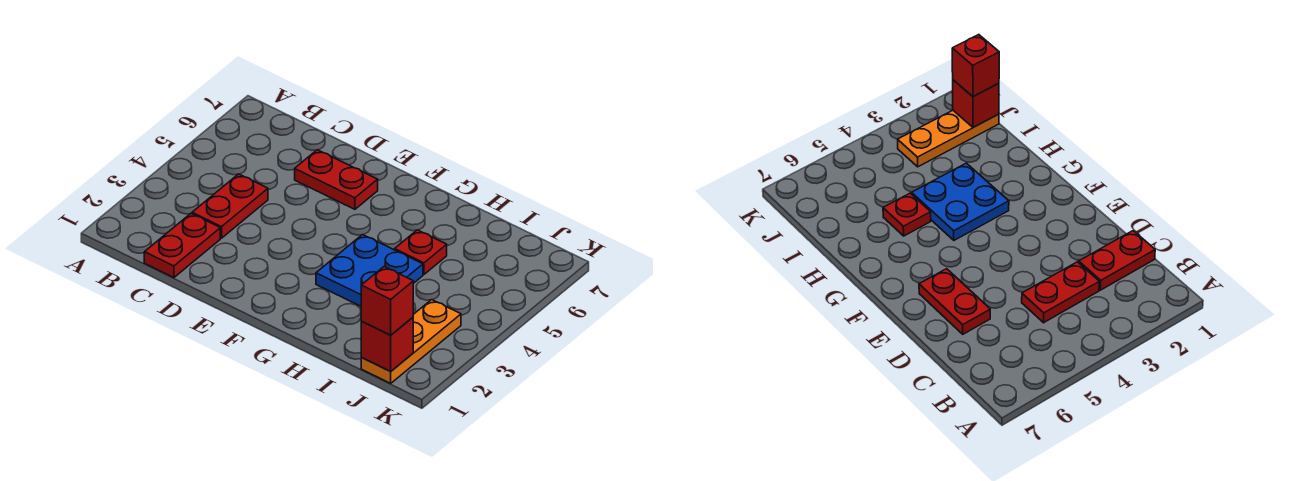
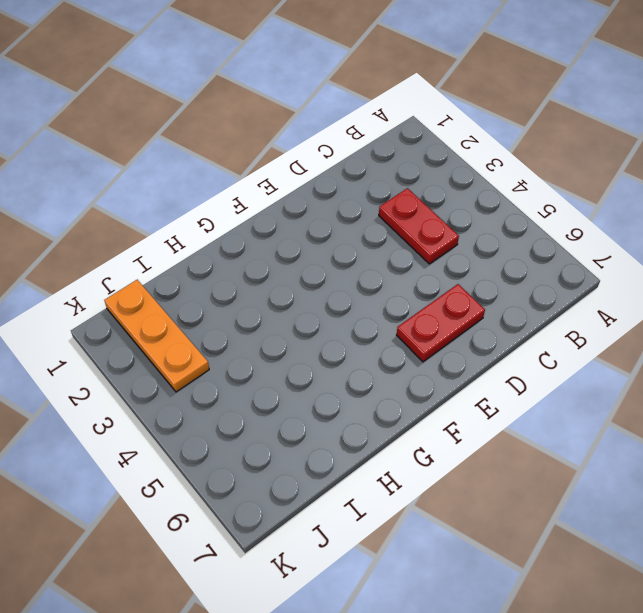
none -> red plate C1:C2 level 1
none -> blue plate G3:H4 level 1

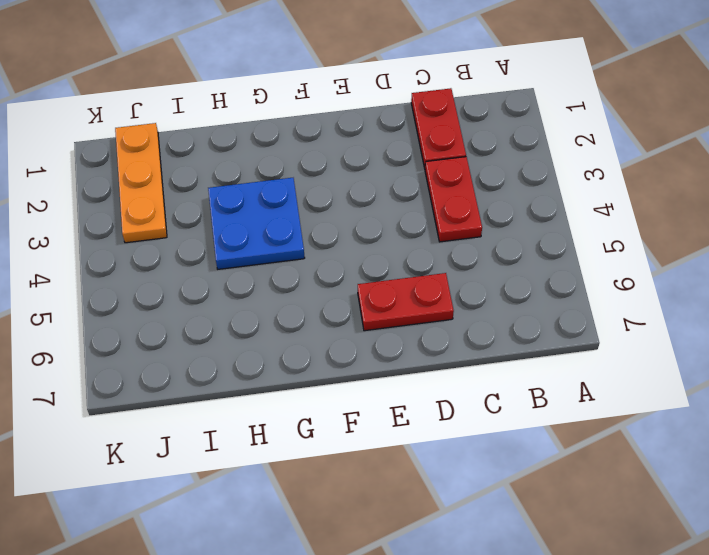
none -> red plate H5 level 1
none -> red brick J1 level 2

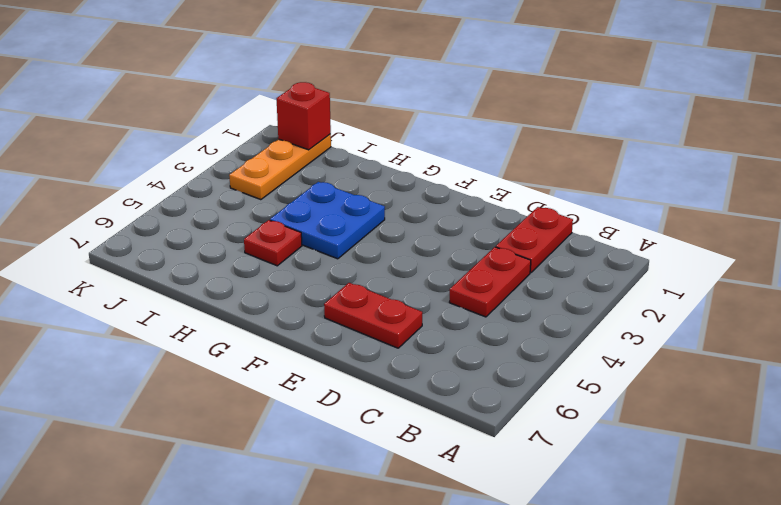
none -> red brick J1 level 3

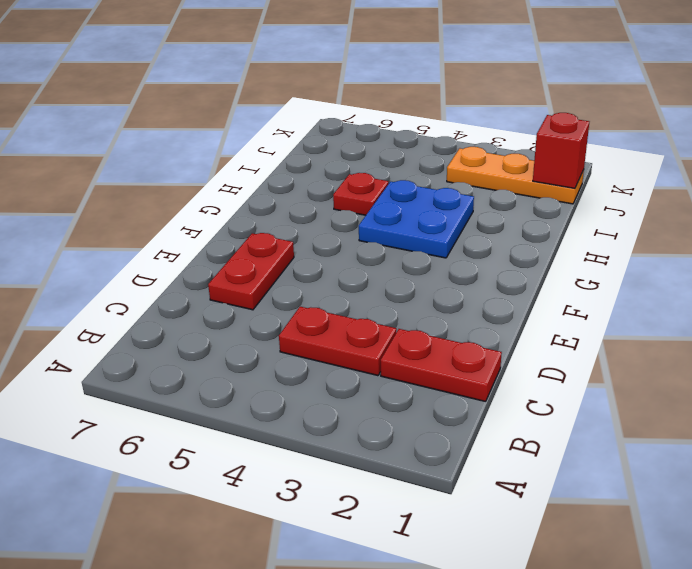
none -> red brick J1 level 3

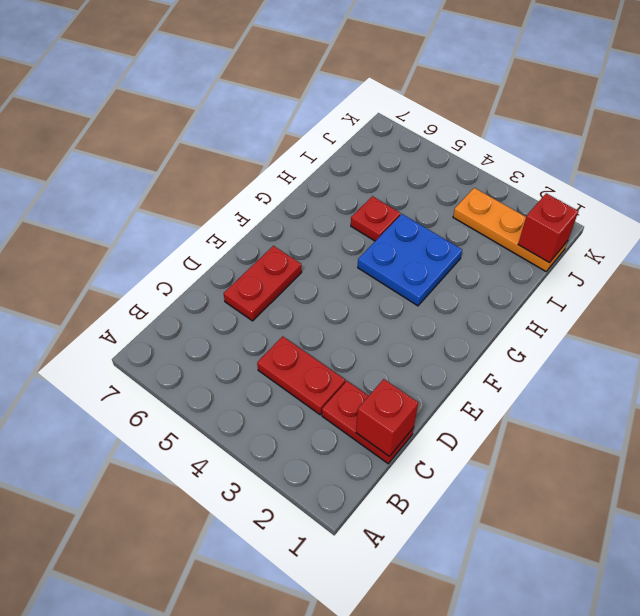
red brick C1 level 2 -> red brick J1 level 3

